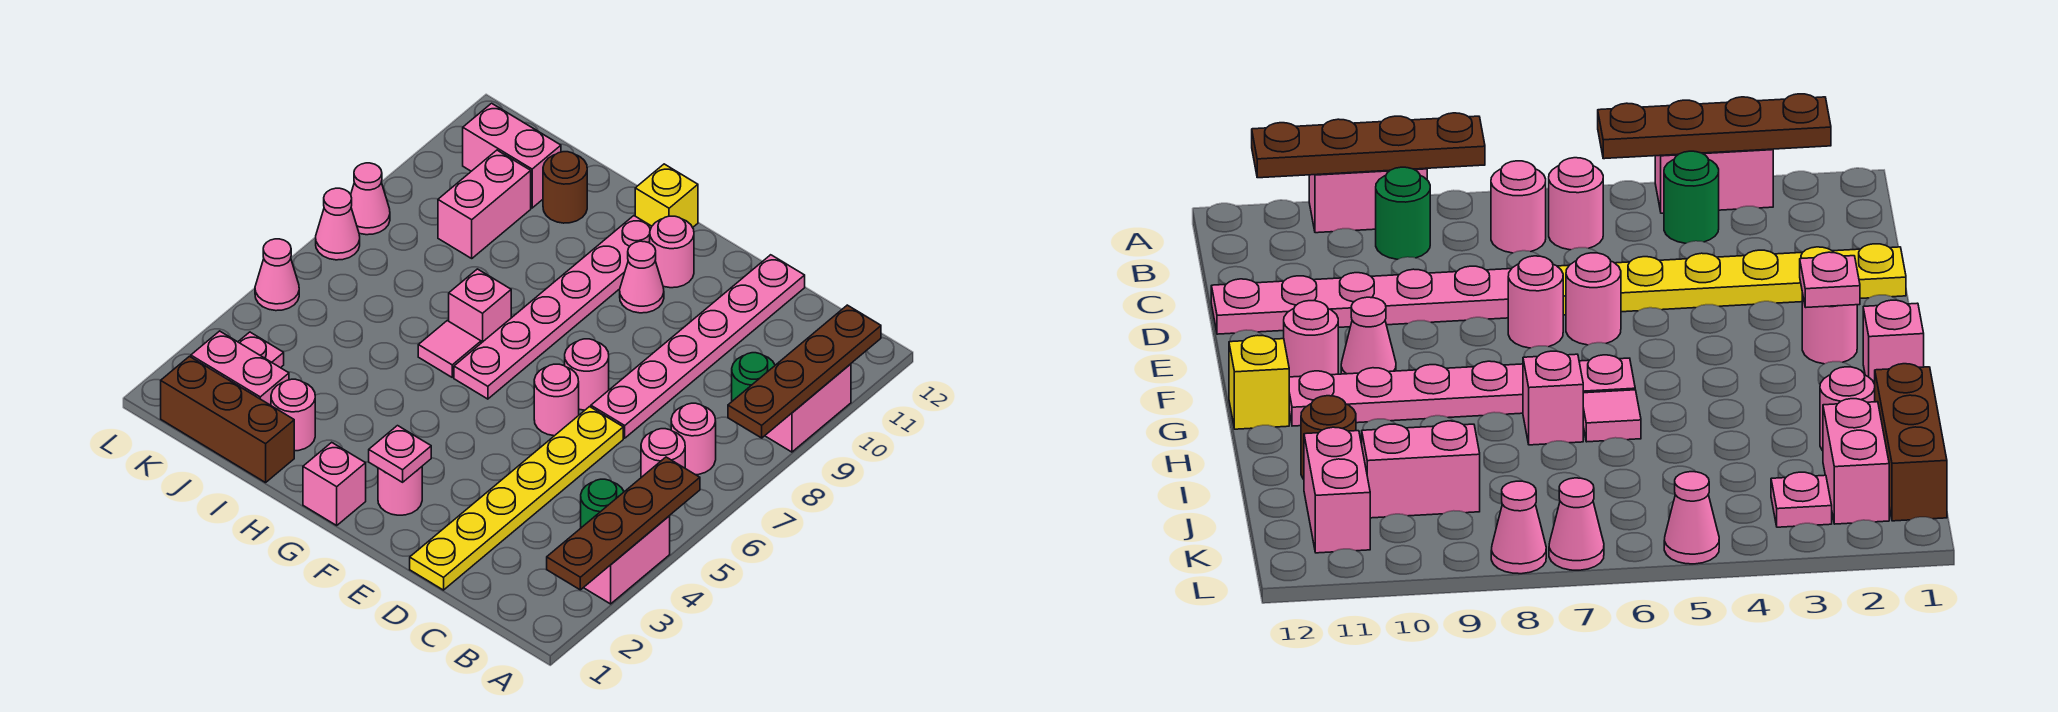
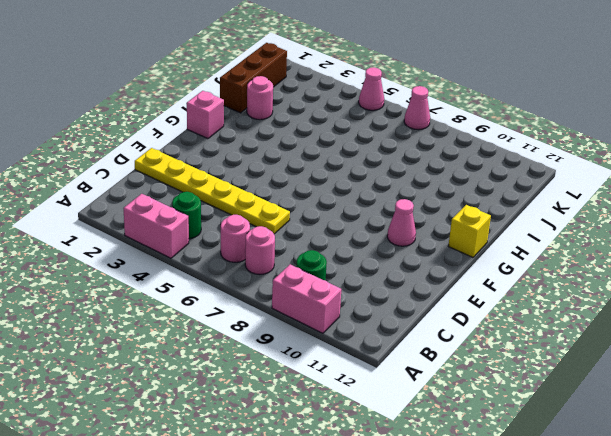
none -> pink plate D7:D12 level 1
none -> pink round brick E6 level 1
none -> pink round brick E7 level 1
none -> pink round brick F2 level 1

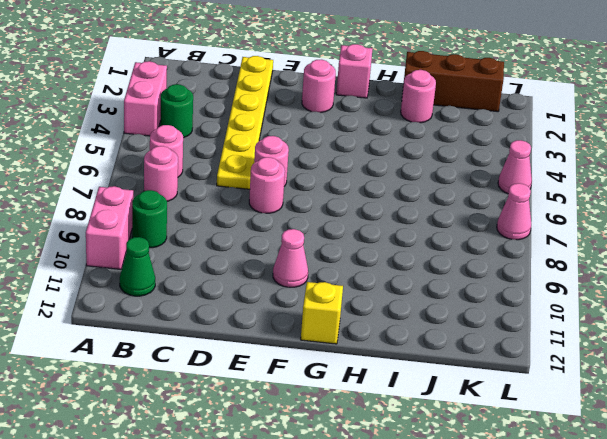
green cone B11 level 1 -> none
none -> pink plate D7:D12 level 1
none -> pink round brick F11 level 1
none -> pink plate G6:G11 level 1
none -> pink tile H6 level 1

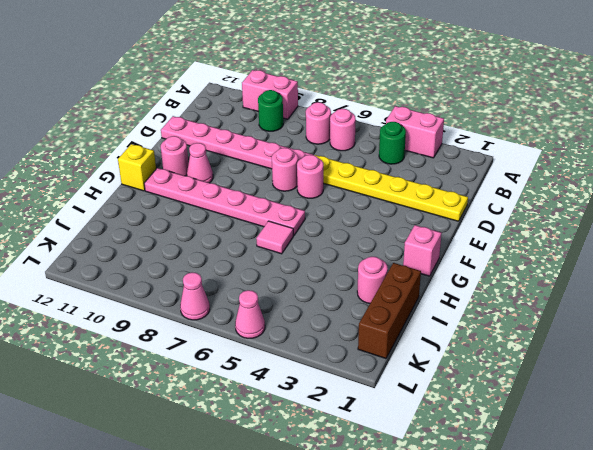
none -> pink round brick F2 level 1
none -> pink brick H7 level 1
none -> brown round brick I11 level 1
none -> pink brick J2:K2 level 1

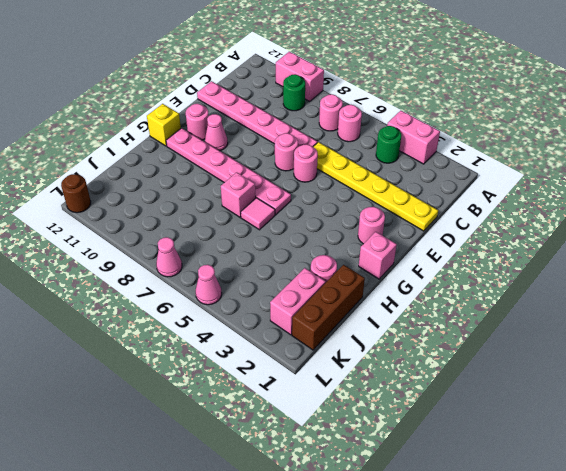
brown round brick L12 level 1 -> brown round brick I11 level 1
none -> pink brick J9:J10 level 1
none -> pink brick J11:K11 level 1
none -> pink plate K3 level 1
none -> pink cone L8 level 1

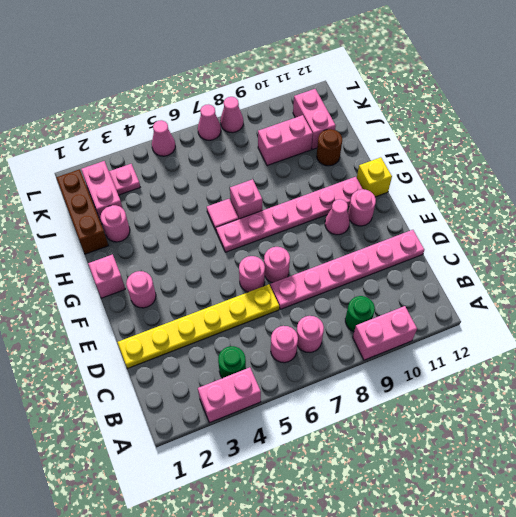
none -> brown plate A2:A5 level 2
none -> brown plate A8:A11 level 2
none -> pink plate F2 level 2

